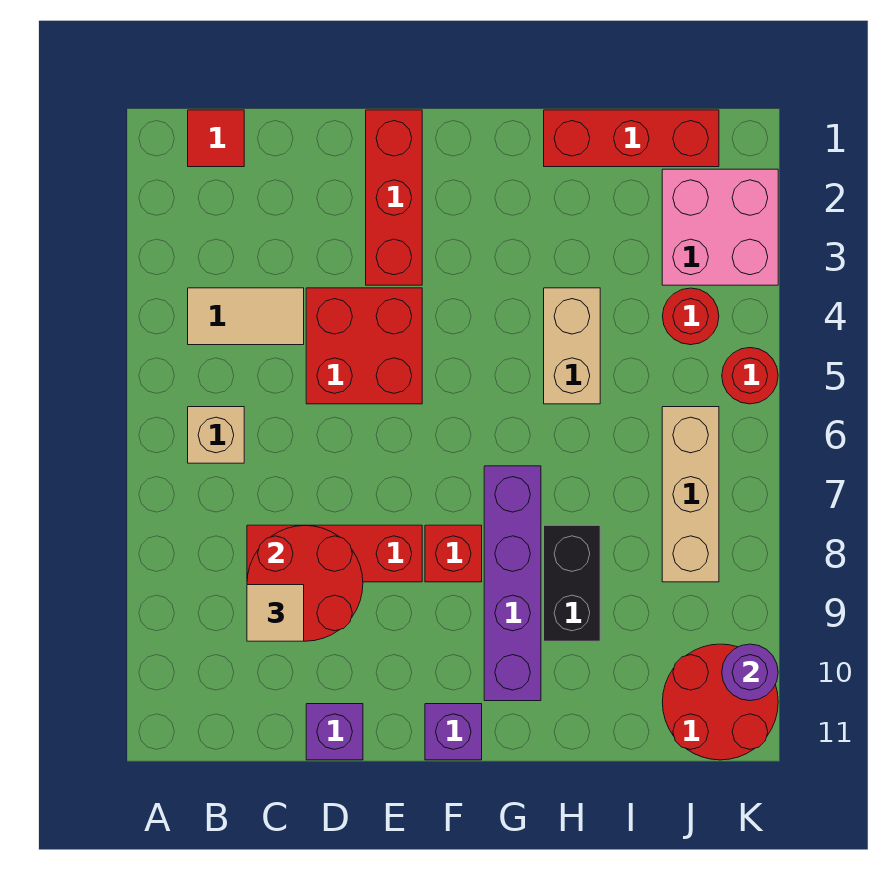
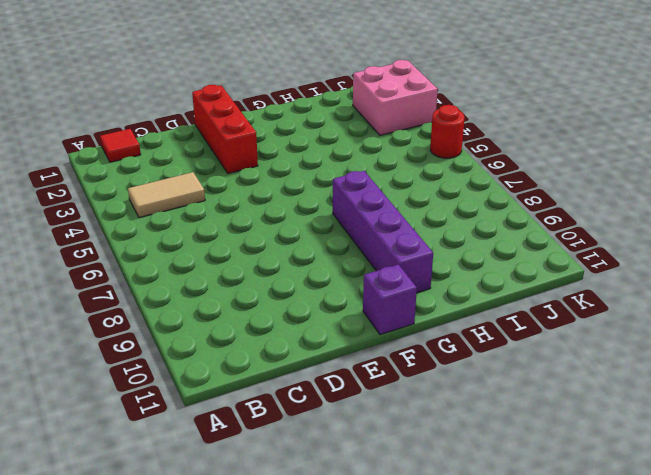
none -> tan brick B6 level 1
none -> red brick C8:E8 level 1
none -> red brick D4:E5 level 1

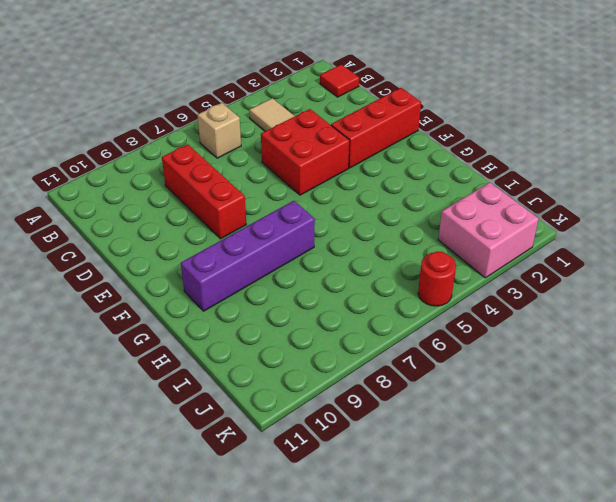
none -> purple brick D11 level 1
none -> red brick F8 level 1
none -> purple brick F11 level 1

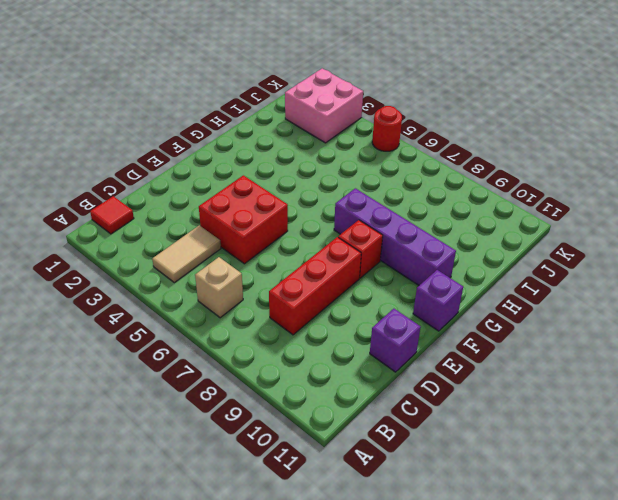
none -> red brick E1:E3 level 1
none -> red brick H1:J1 level 1
none -> tan brick H4:H5 level 1

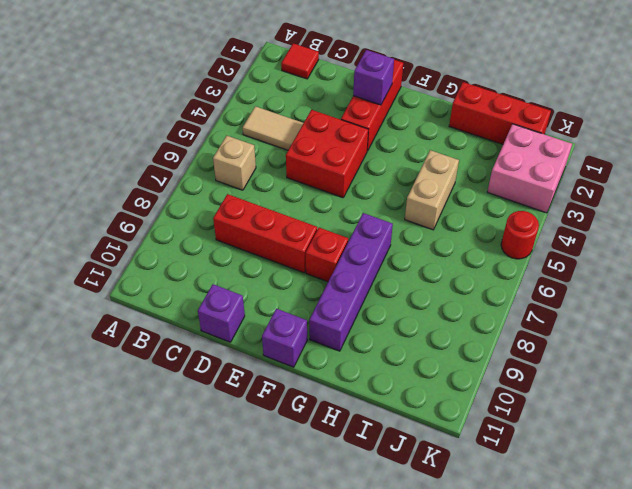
purple brick E2 level 2 -> none
none -> black brick H8:H9 level 1
none -> red round brick J4 level 1
none -> tan brick J6:J8 level 1

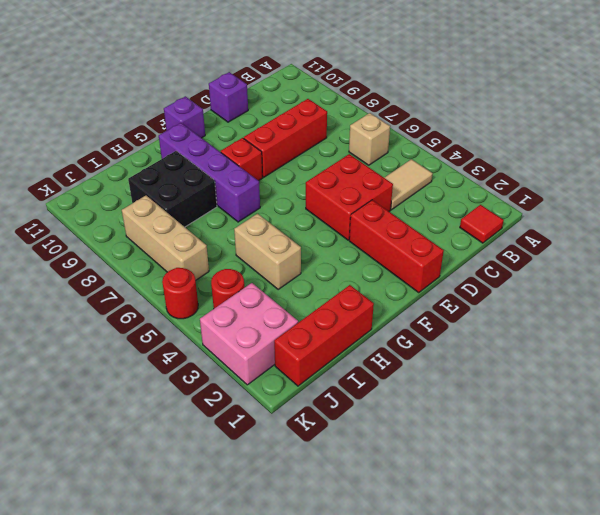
black brick H8:I9 level 1 -> black brick H8:H9 level 1
none -> red round brick J10:K11 level 1
none -> red round brick C8:D9 level 2
none -> purple round brick K10 level 2

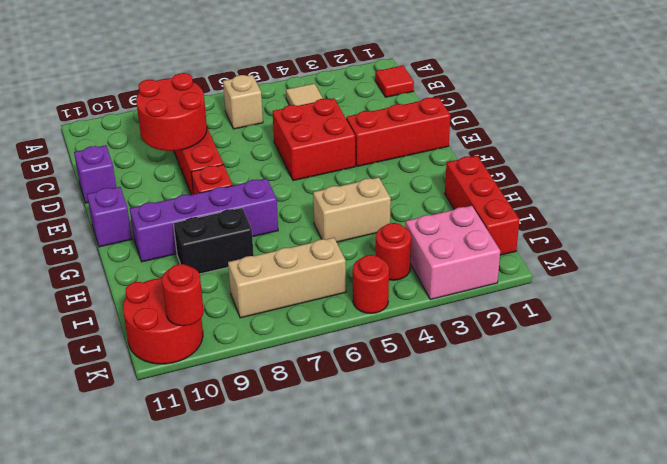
red round brick K10 level 2 -> purple round brick K10 level 2
none -> tan tile C9 level 3

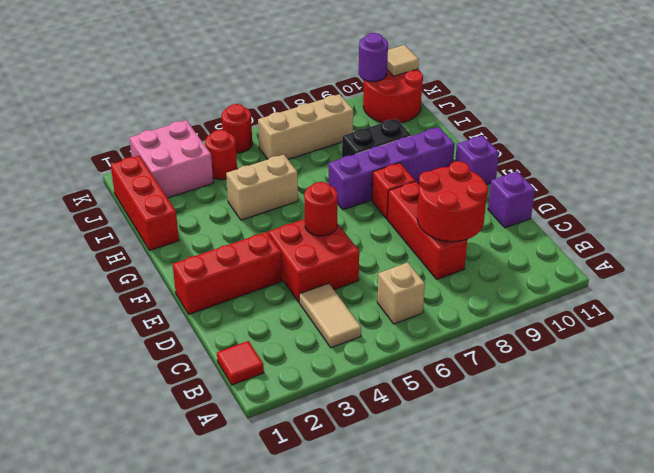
red round brick E5 level 2 -> none
tan tile K11 level 2 -> tan tile C9 level 3

